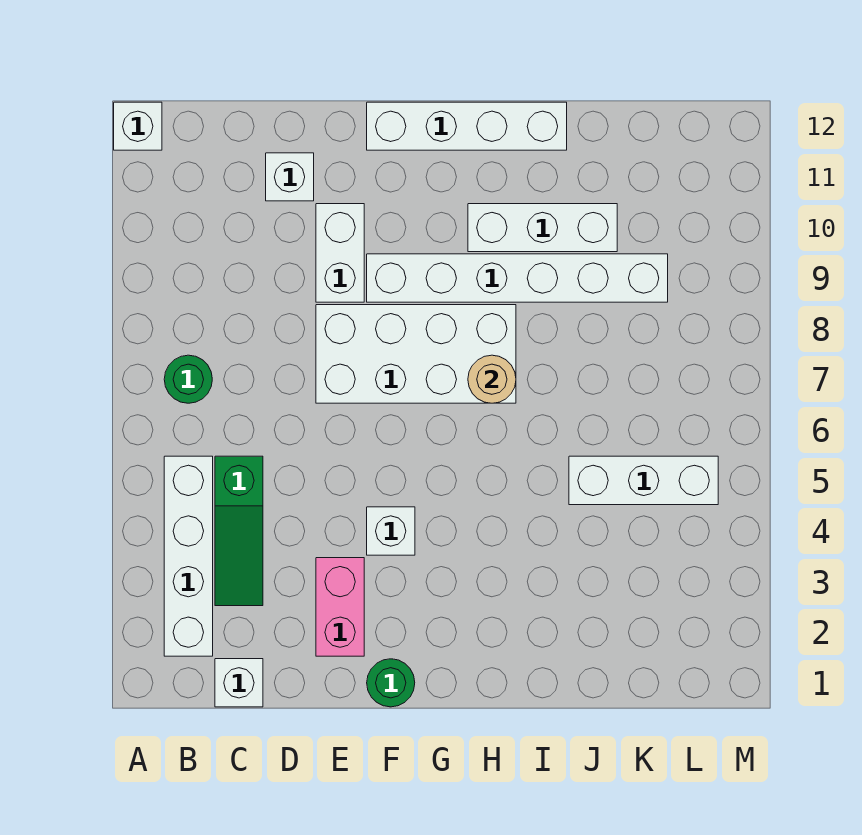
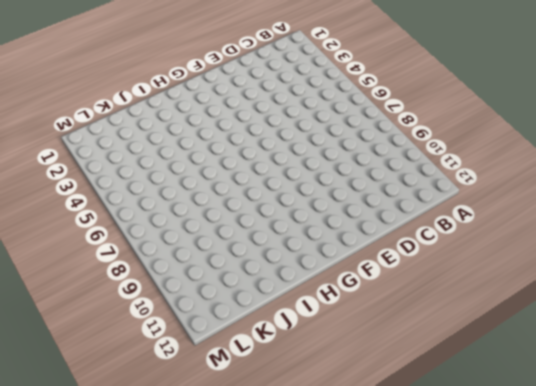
none -> white brick A12 level 1
none -> white brick B2:B5 level 1
none -> green round brick B7 level 1

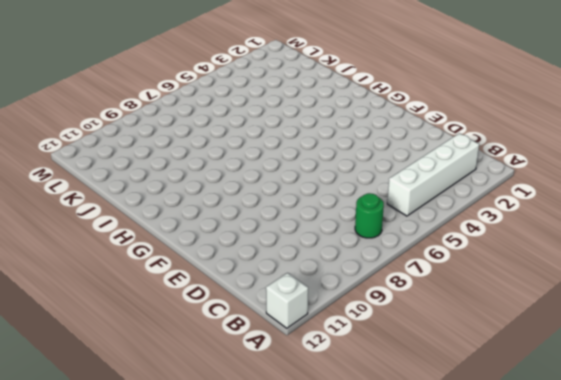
none -> white brick C1 level 1
none -> green slope C3:C5 level 1 top 5
none -> white brick D11 level 1

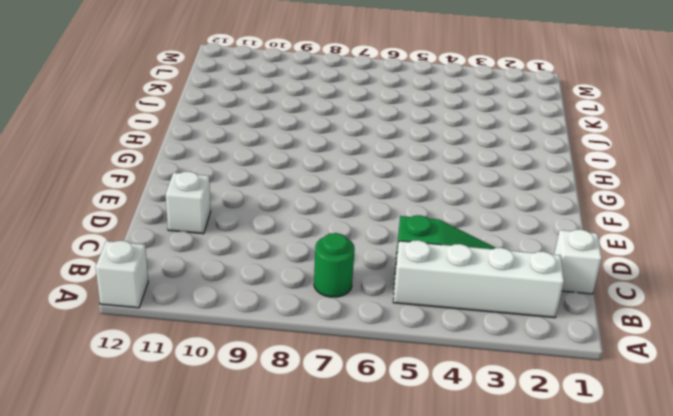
none -> pink brick E2:E3 level 1
none -> white brick E7:H8 level 1
none -> white brick E9:E10 level 1

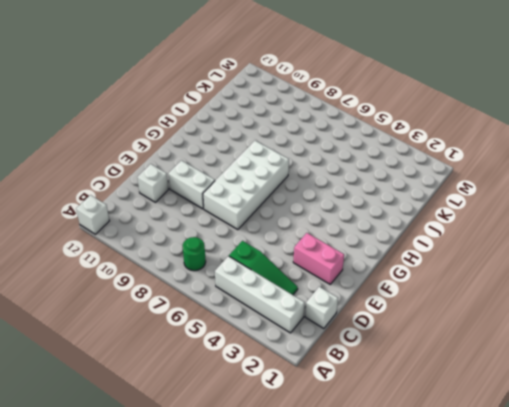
none -> green round brick F1 level 1
none -> white brick F4 level 1
none -> white brick F9:K9 level 1

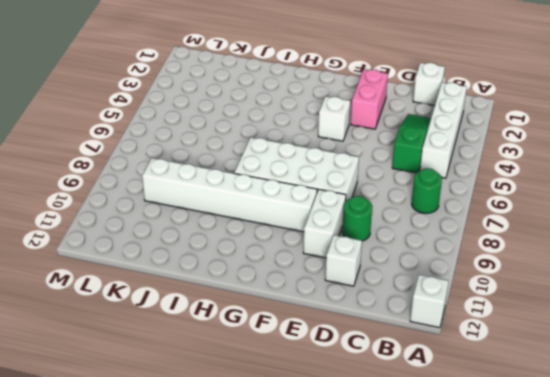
green round brick D9 level 1 -> green round brick F1 level 1
none -> white brick F12:I12 level 1
none -> white brick H10:J10 level 1
none -> white brick J5:L5 level 1

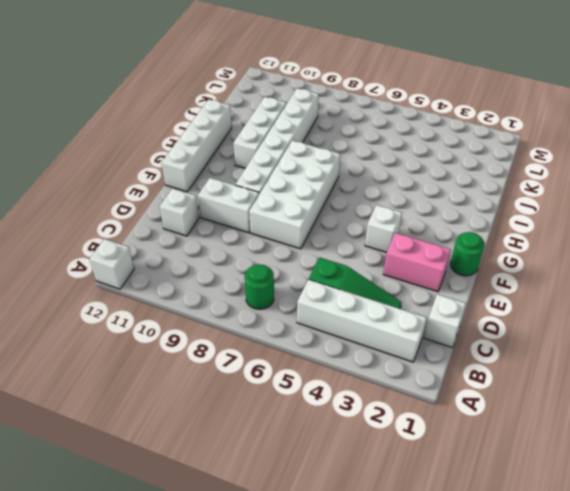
none -> white brick J5:L5 level 1
none -> tan round brick H7 level 2

